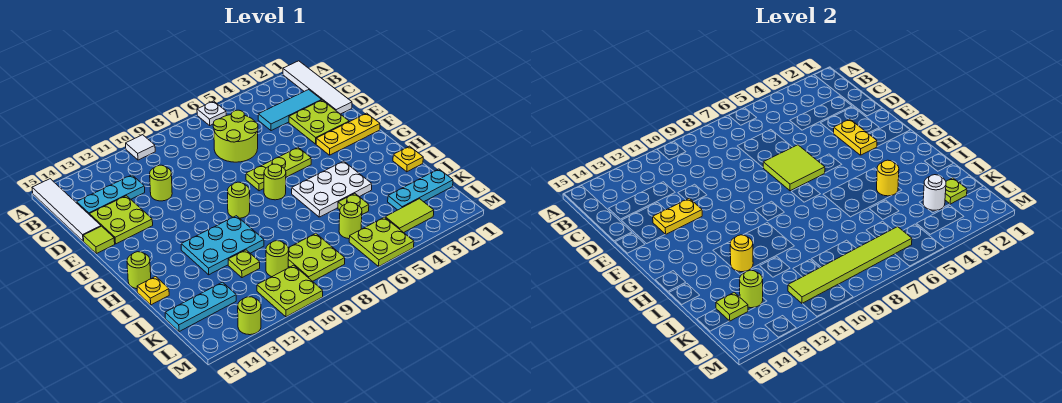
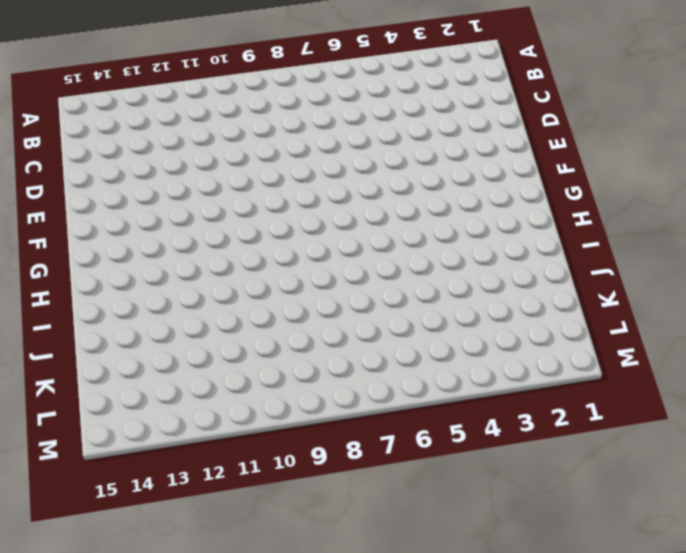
none -> white tile A1:D1 level 1
none -> white plate A6 level 1
none -> white tile A10 level 1
none -> white tile A15:D15 level 1

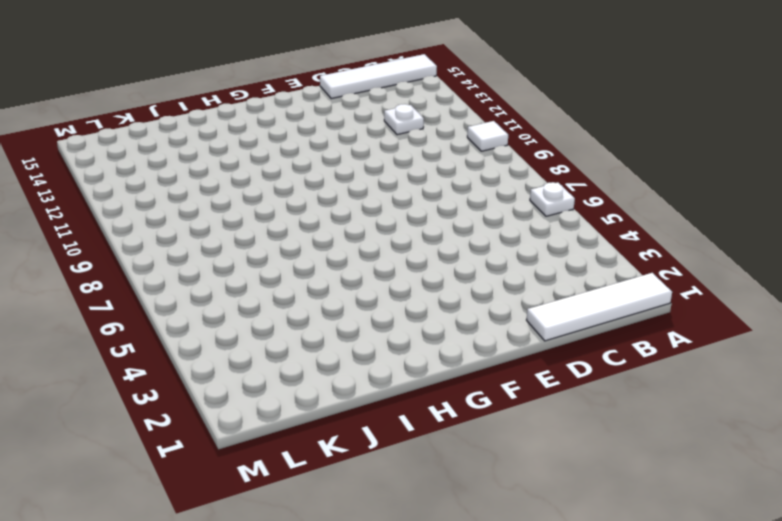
white plate C12 level 1 -> cyan plate C12:C14 level 1
none -> cyan tile C2:C4 level 1
none -> lime round brick C6:D7 level 1
none -> lime plate D2:E3 level 1
none -> lime round brick D11 level 1

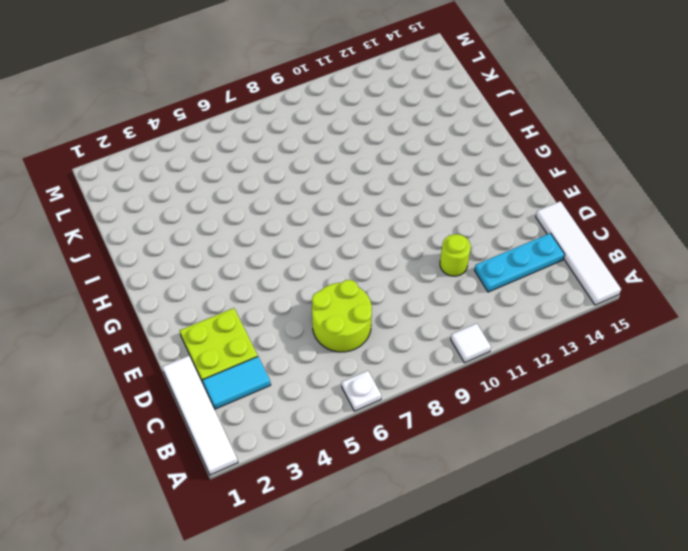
cyan tile C2:C3 level 1 -> cyan tile C2:C4 level 1
none -> lime plate D13:E14 level 1
none -> lime tile E15 level 1
none -> yellow plate F1:F3 level 1
none -> lime plate F5:F7 level 1

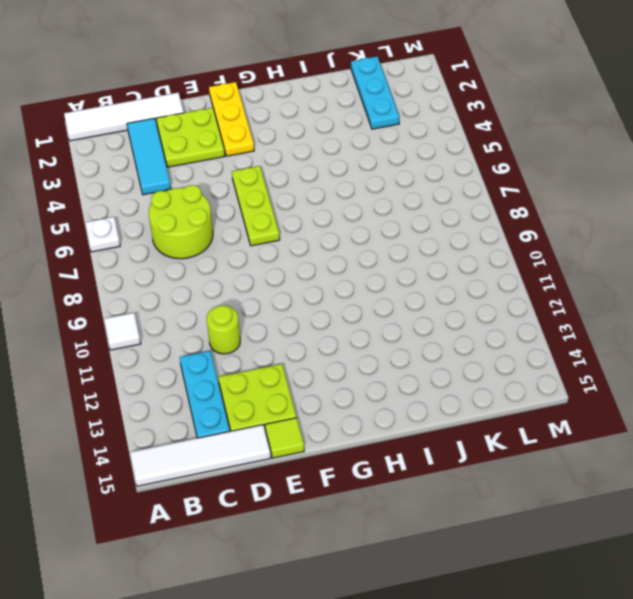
none -> lime round brick G7 level 1
none -> lime round brick G9 level 1
none -> white plate H4:I6 level 1
none -> cyan plate H10:I12 level 1

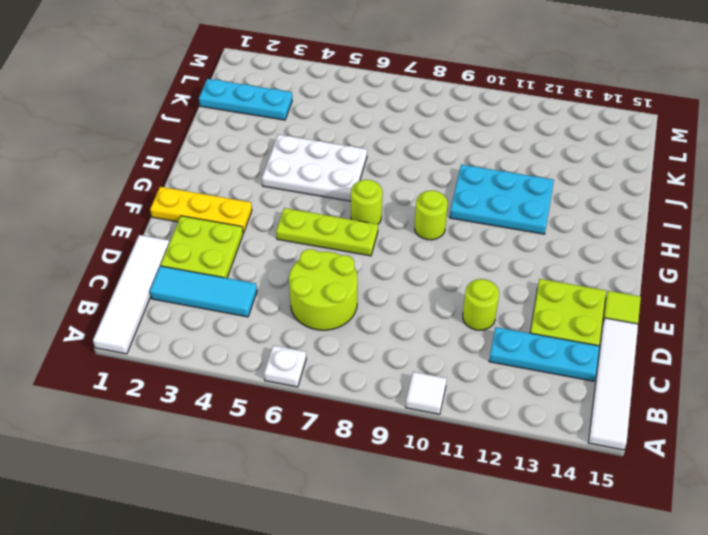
none -> lime round brick H15 level 1
none -> yellow plate I1 level 1
none -> yellow plate I15 level 1
none -> lime plate J5 level 1

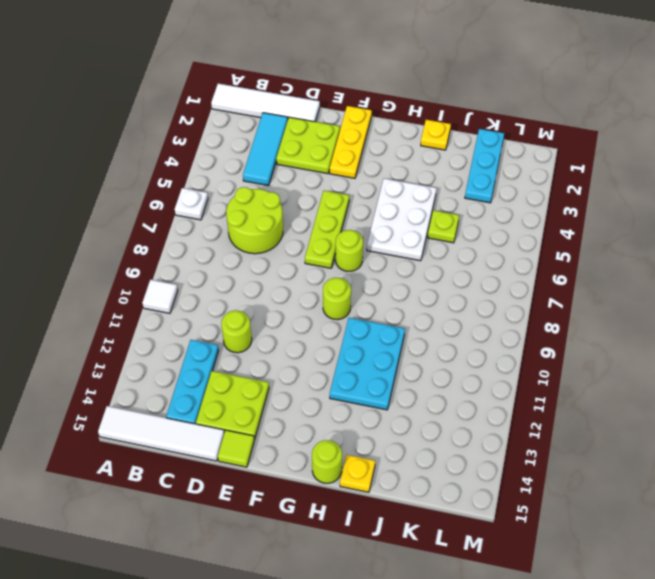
none -> lime plate J11 level 1
none -> lime round brick K6 level 1
none -> lime plate K8:L9 level 1
none -> lime round brick K10 level 1

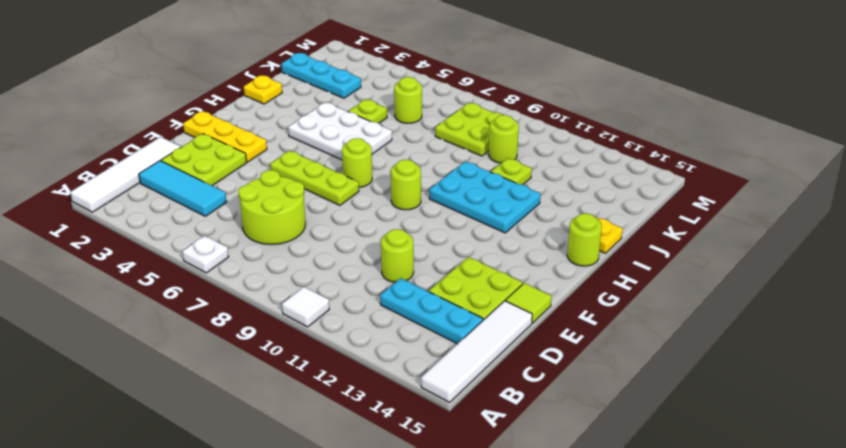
none -> cyan plate K13:K15 level 1
none -> lime tile L3:L4 level 1
none -> lime plate L5:M6 level 1
none -> lime plate L10:M11 level 1

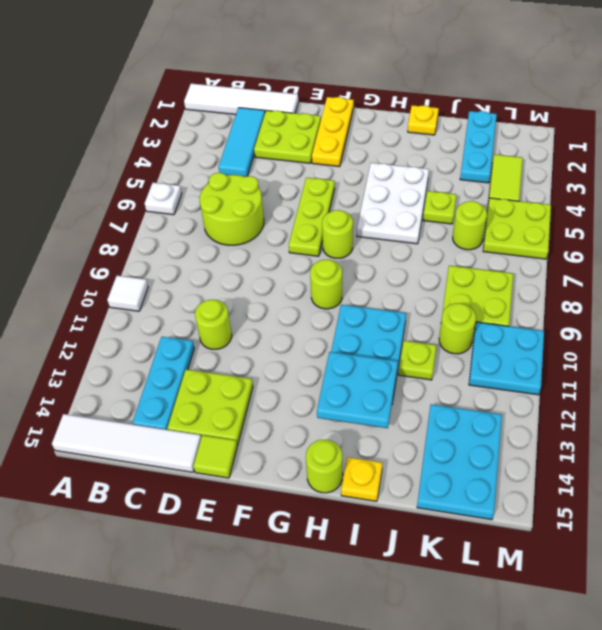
cyan plate H12:I13 level 2 -> yellow round brick I12 level 2
cyan plate K13:L15 level 1 -> cyan plate K13:K15 level 1
cyan plate L10:M11 level 1 -> lime plate L10:M11 level 1
none -> lime round brick M13 level 1
none -> yellow plate E3:F3 level 2
none -> lime tile E6:F7 level 2
none -> yellow plate E12:E13 level 2

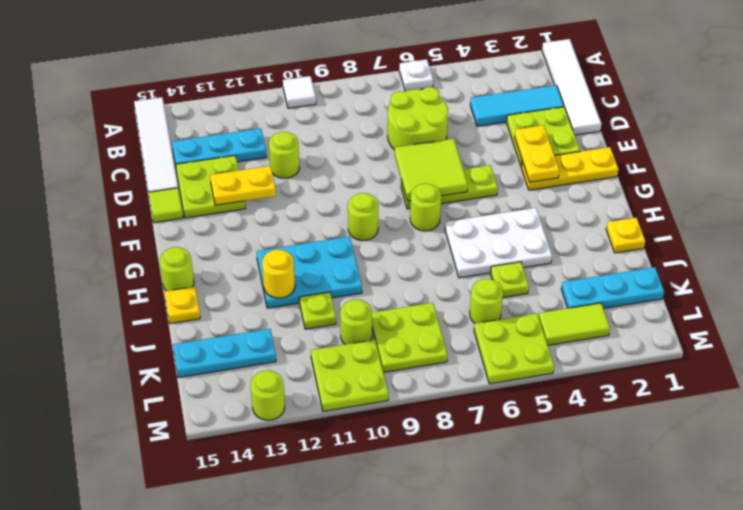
none -> yellow round brick I4 level 2
none -> lime plate K2 level 2
none -> white round brick K3 level 2
none -> lime round brick K13 level 2

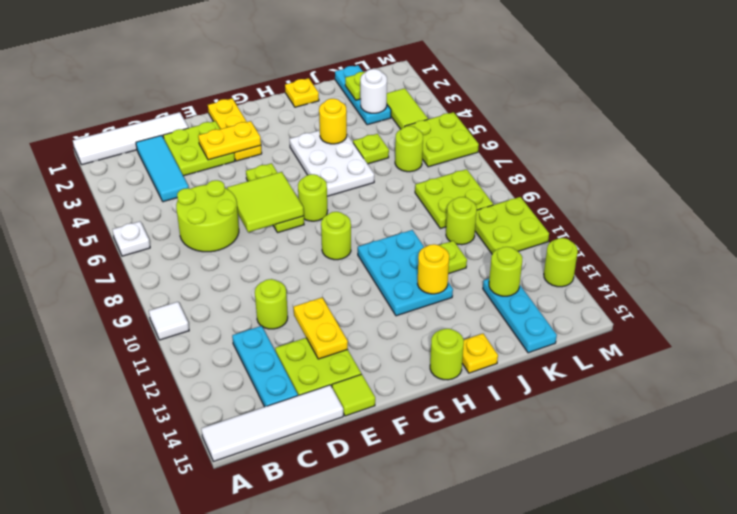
none -> lime plate K14 level 2
none -> lime tile L6:L11 level 2

